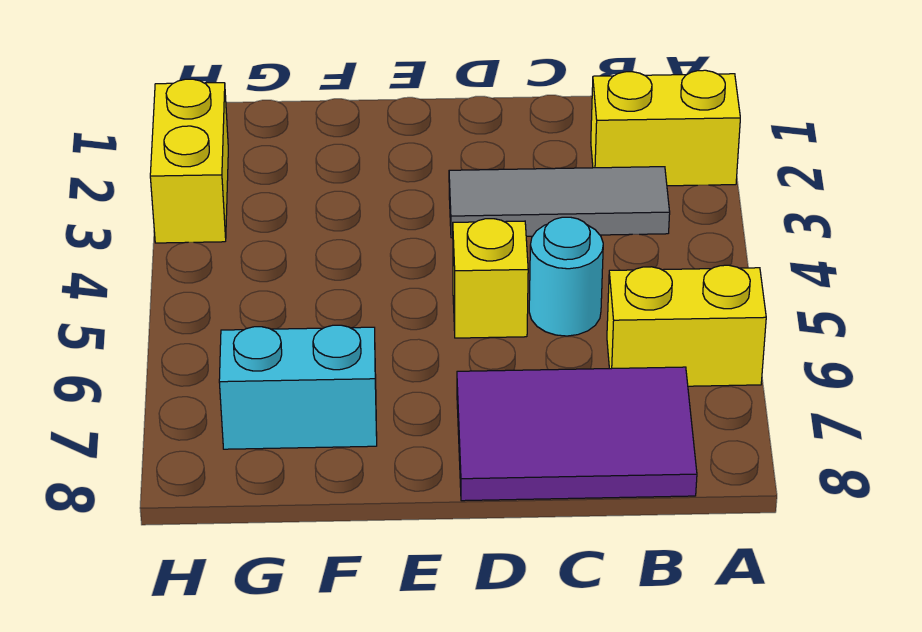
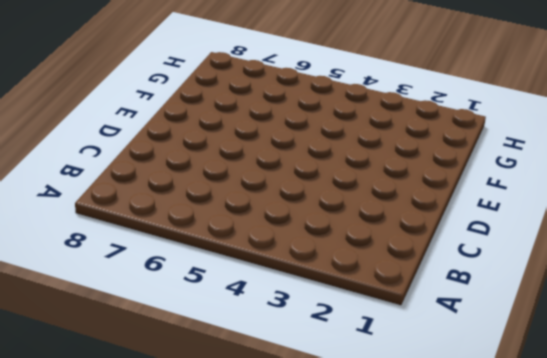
none -> yellow brick A2:B2 level 1
none -> yellow brick A6:B6 level 1

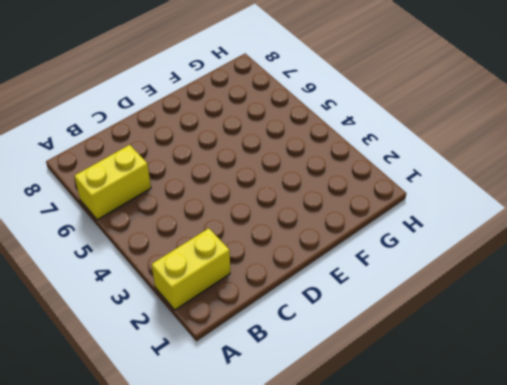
none -> grey tile B3:D3 level 1
none -> purple tile B7:D8 level 1

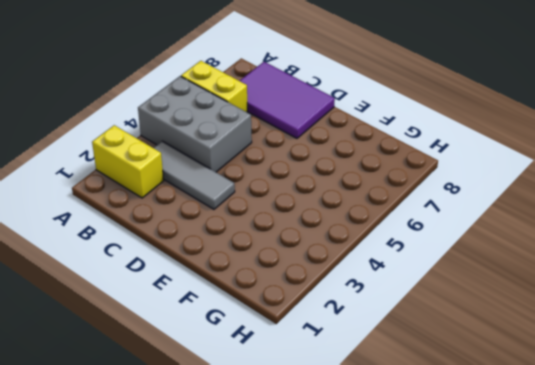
grey brick A4:C5 level 1 -> cyan round brick C5 level 1
none -> yellow brick D5 level 1
none -> cyan brick F7:G7 level 1

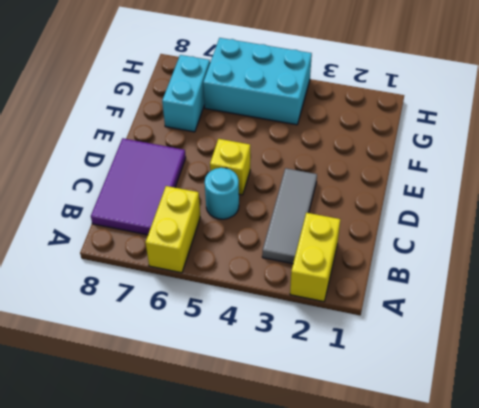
cyan brick G4:H6 level 1 -> none
none -> yellow brick H2:H3 level 1

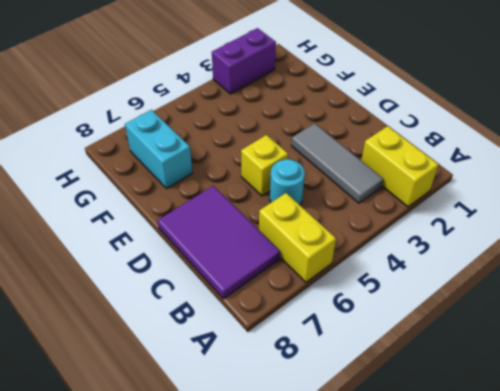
purple brick H2:H3 level 1 -> yellow brick H2:H3 level 1

